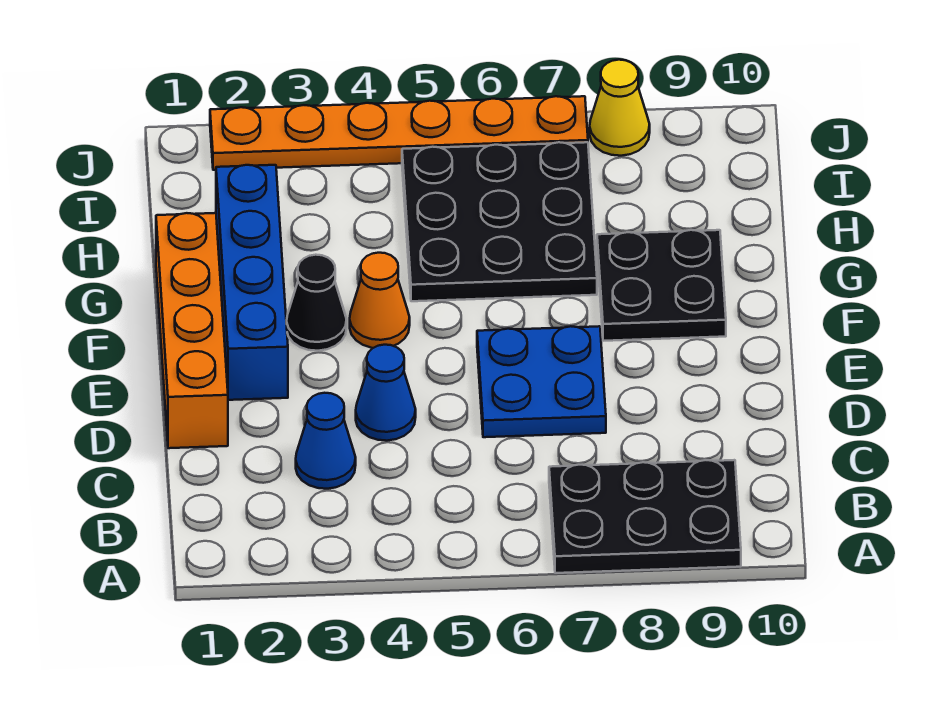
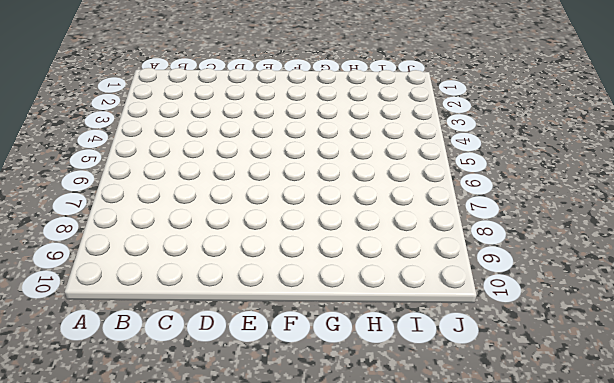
none -> black plate A7:B9 level 1
none -> blue cone C3 level 1
none -> orange brick D1:G1 level 1

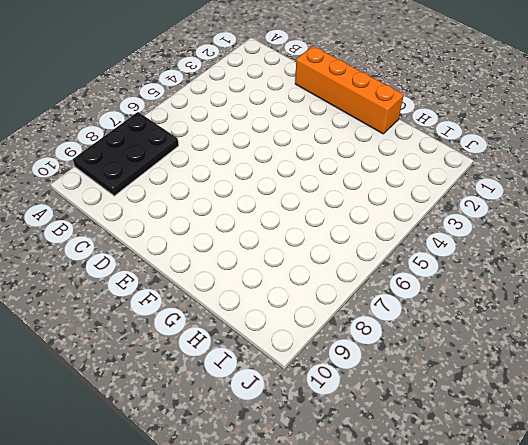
none -> blue cone C3 level 1
none -> blue cone D4 level 1
none -> blue plate D6:E7 level 1

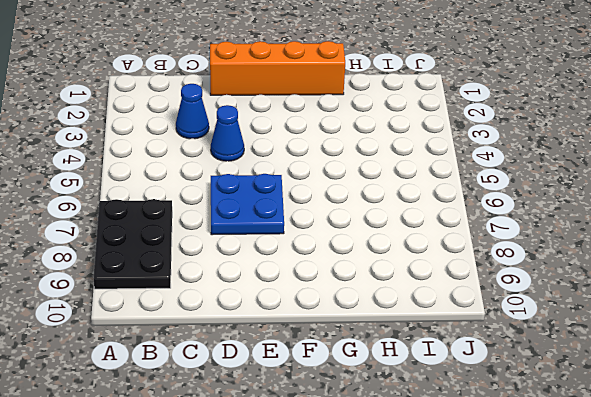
none -> blue brick E2:H2 level 1
none -> black cone F3 level 1
none -> orange cone F4 level 1

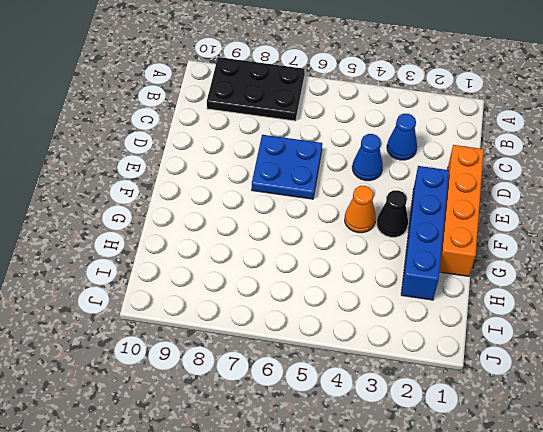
none -> black plate F8:G9 level 1
none -> black plate G5:I7 level 1
none -> orange plate J2:J7 level 1

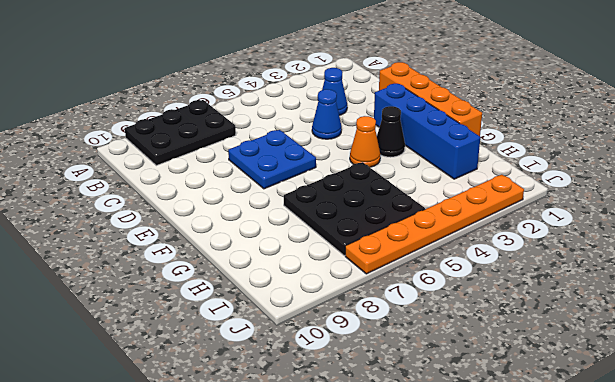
none -> black plate F8:G9 level 1
none -> yellow cone J8 level 1

